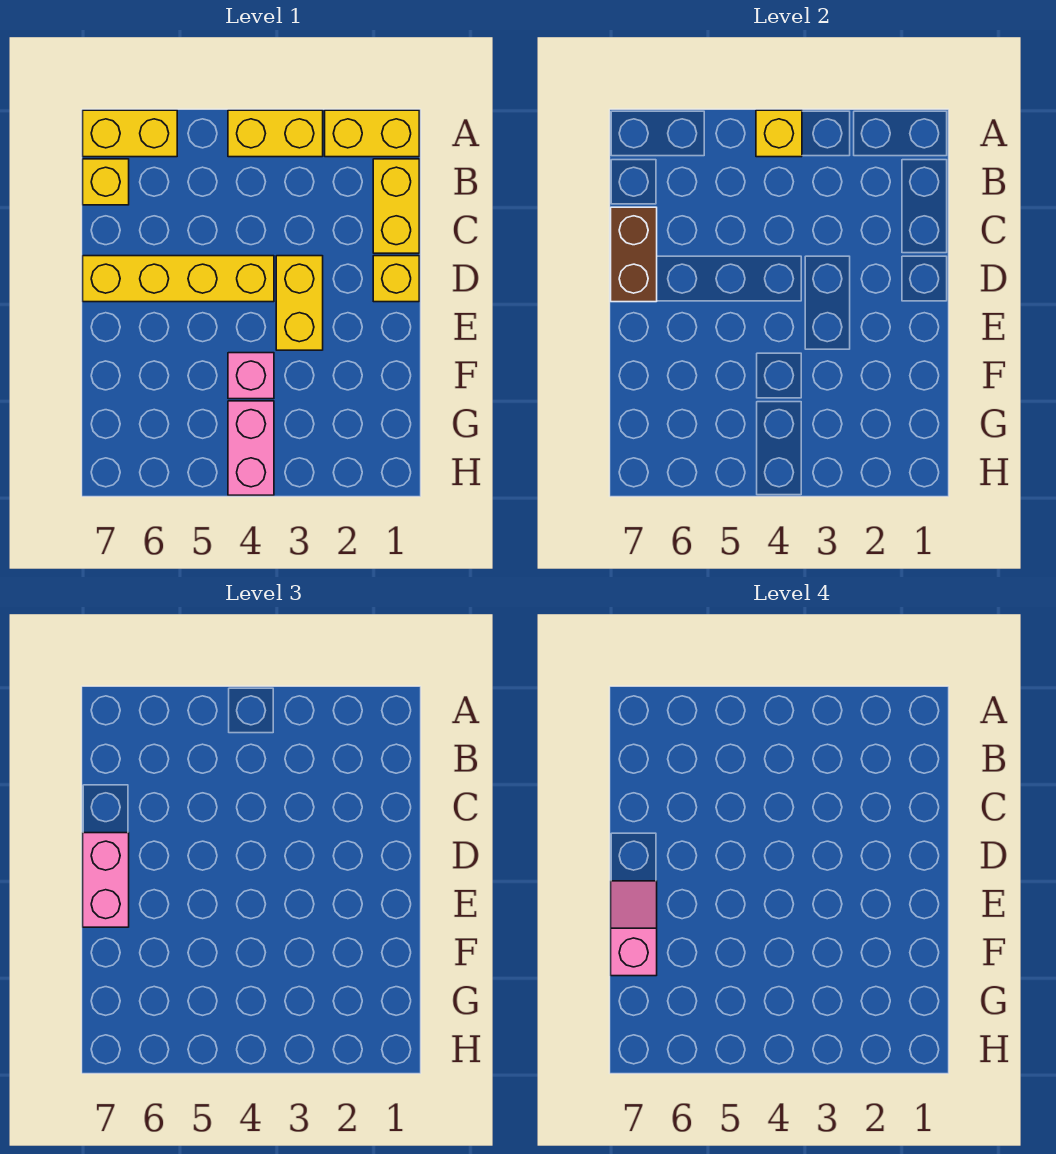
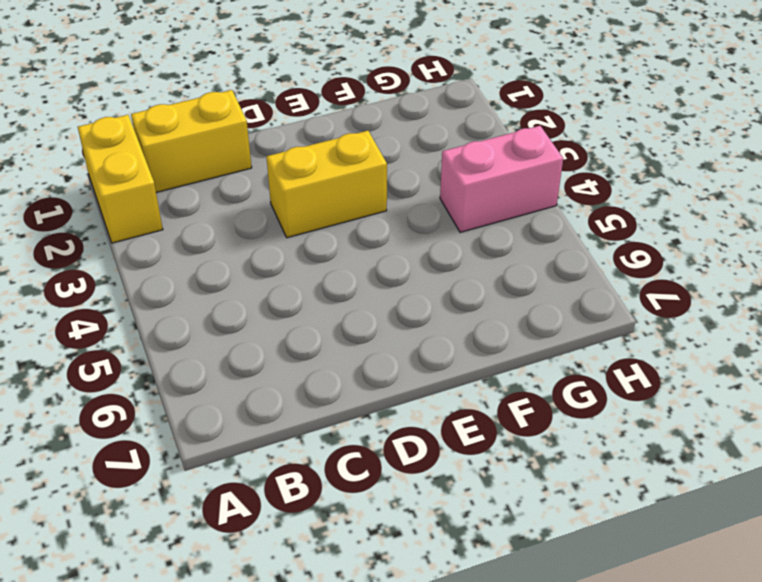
none -> yellow brick A3:A4 level 1
none -> yellow brick A6:A7 level 1
none -> yellow brick B7 level 1

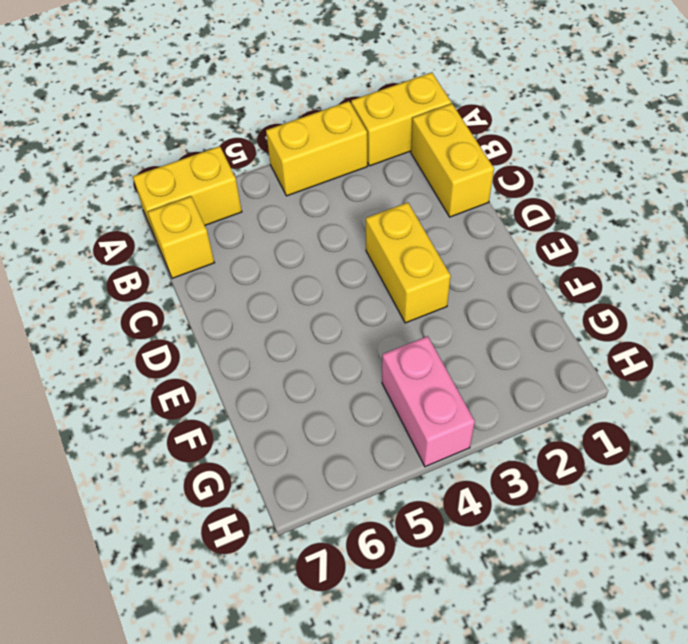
none -> yellow brick D1 level 1
none -> yellow brick D4:D7 level 1
none -> pink brick F4 level 1

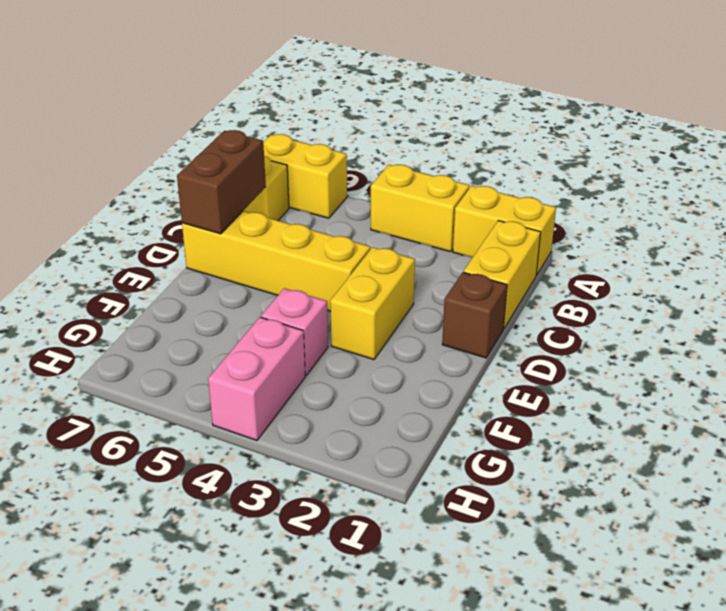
brown brick D1 level 1 -> yellow brick D1 level 1
none -> yellow brick A4 level 2
none -> pink brick D7:E7 level 3
none -> pink slope E7:F7 level 4 top F

